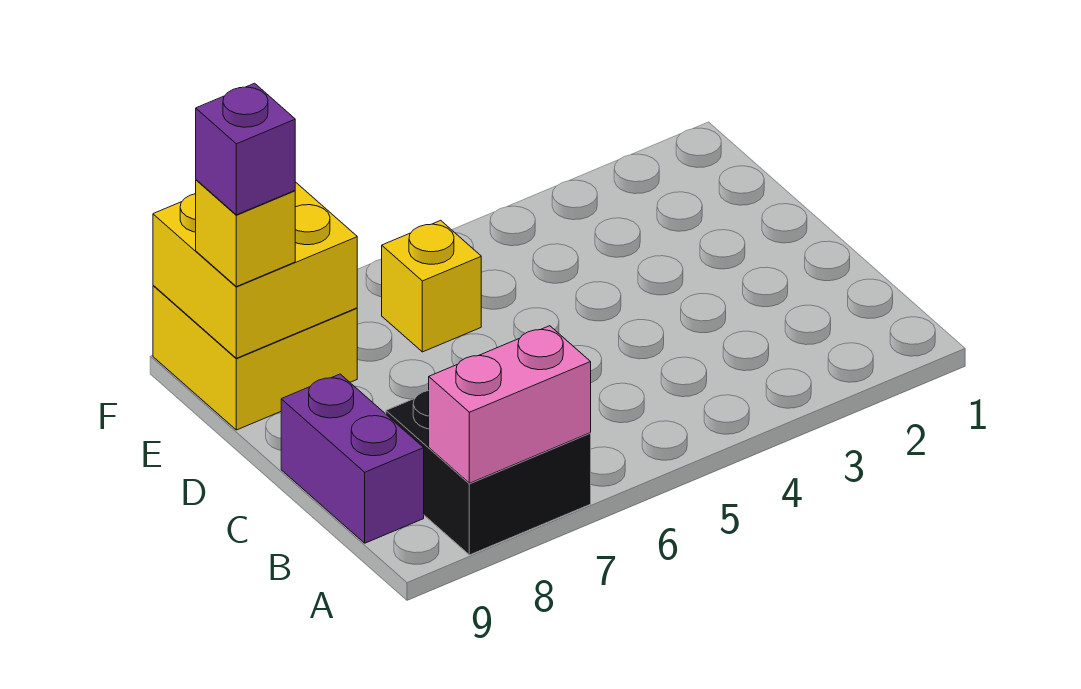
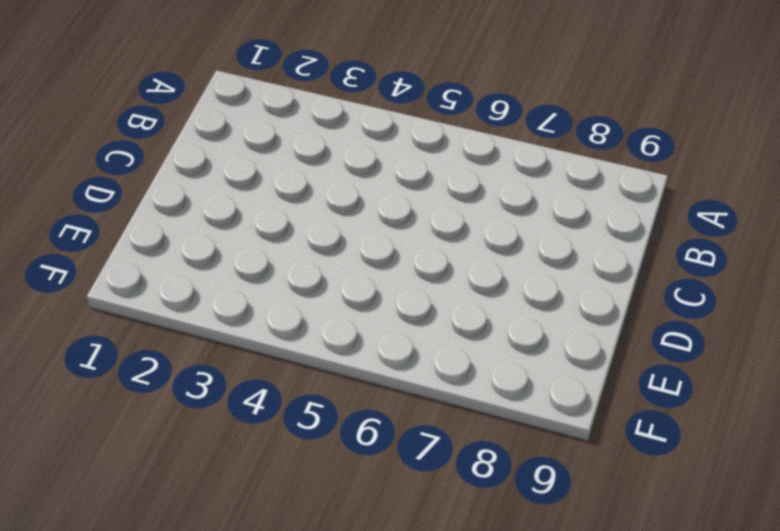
none -> black brick A7:B8 level 1
none -> purple brick B9:C9 level 1

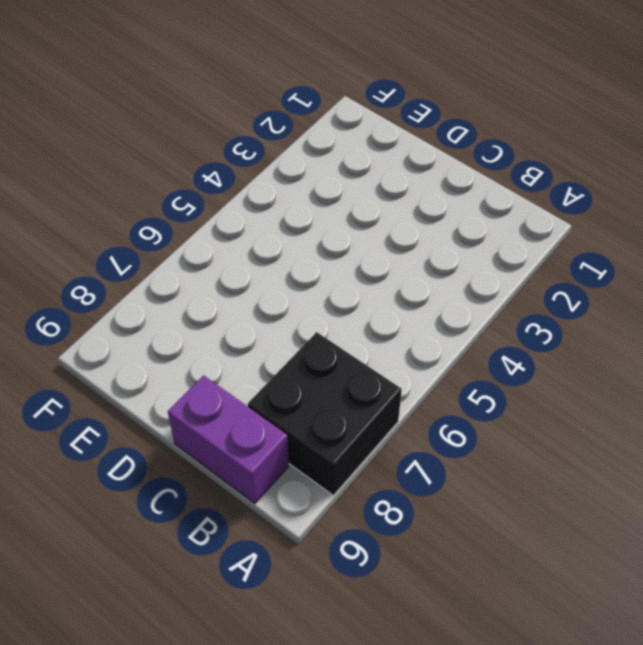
none -> yellow brick E6 level 1
none -> yellow brick E8:F9 level 1

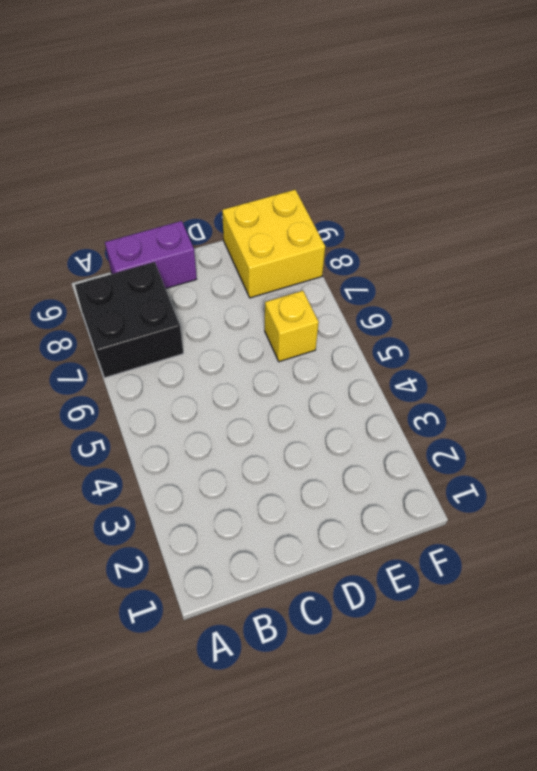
none -> pink brick A7:A8 level 2
none -> yellow brick E8:F9 level 2

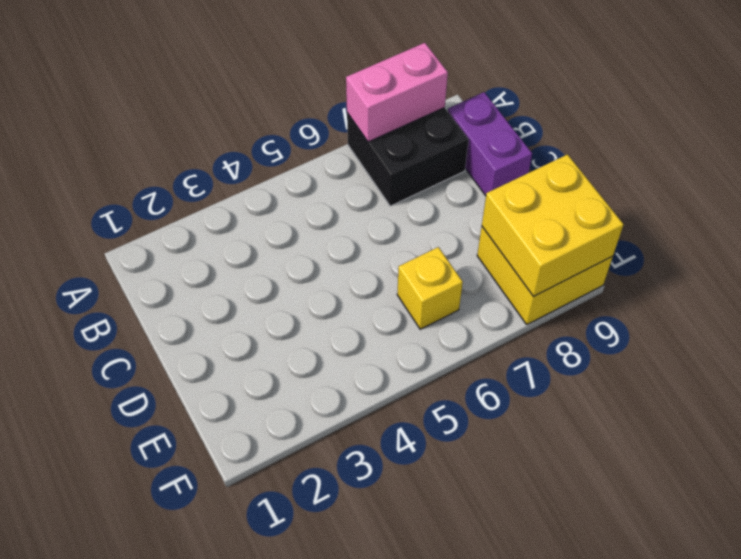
none -> yellow brick E9 level 3
none -> purple brick E9 level 4

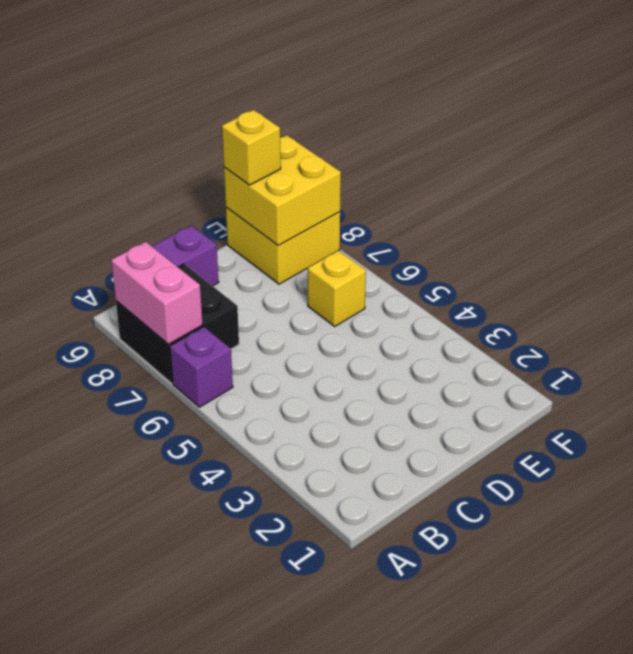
purple brick A6 level 1 -> purple brick E9 level 4

